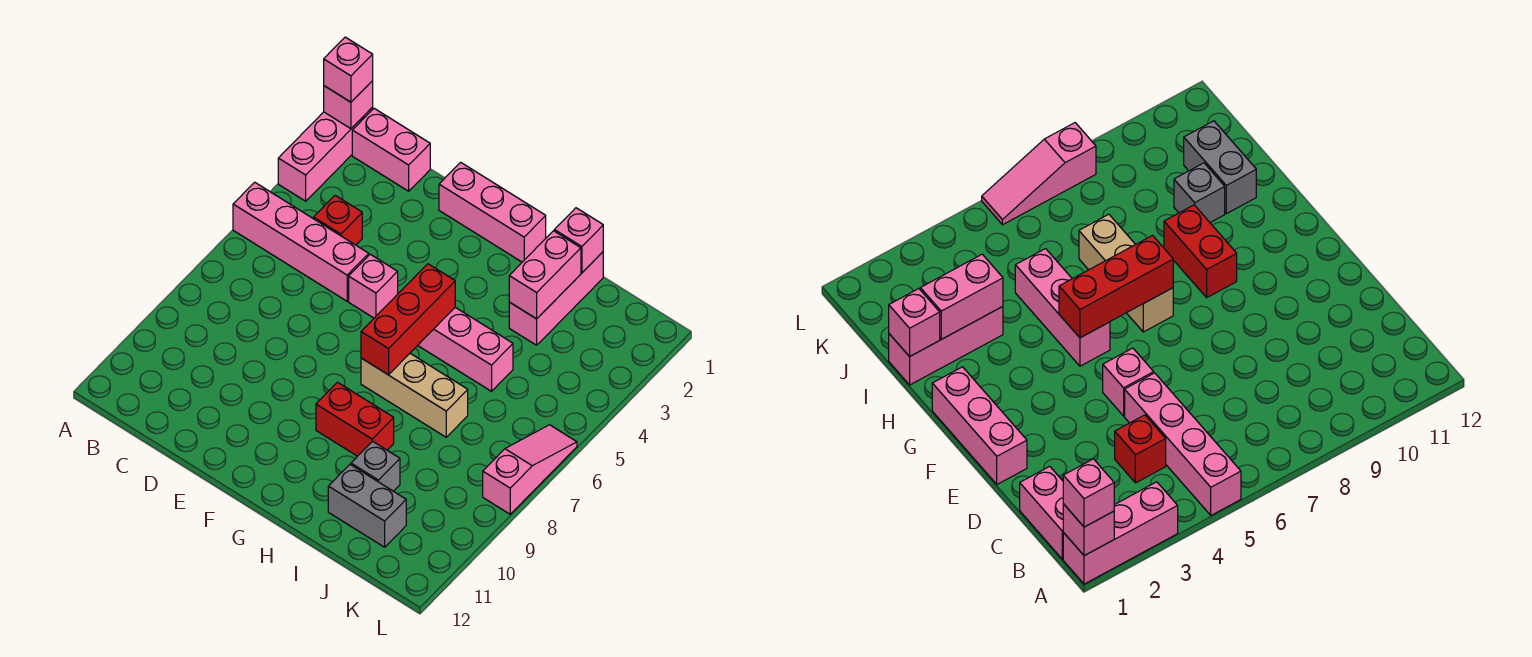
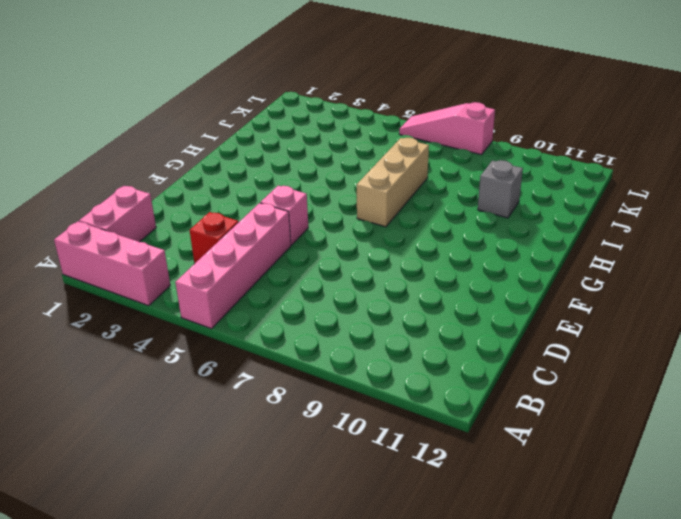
none -> pink brick E1:G1 level 1
none -> pink brick G5:I5 level 1
none -> red brick G9:H9 level 1

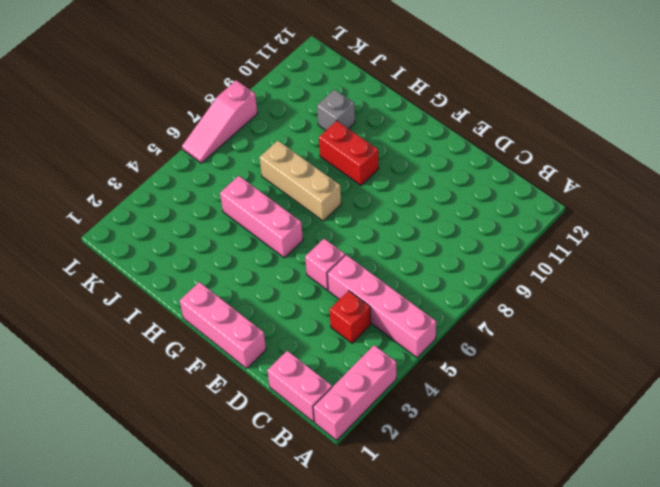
none -> pink brick I1:I3 level 1
none -> grey brick I11:J11 level 1
none -> pink brick A1 level 2

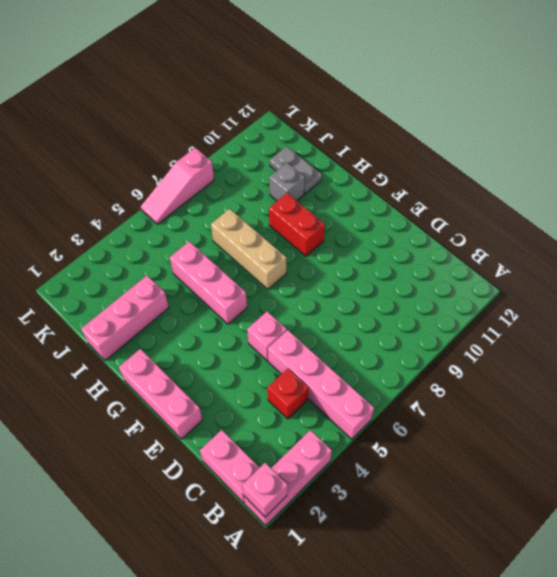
grey plate I11:J11 level 1 -> grey brick I11:J11 level 1
none -> red brick G5:G7 level 2
none -> pink brick I1 level 2
none -> pink brick I2:I3 level 2

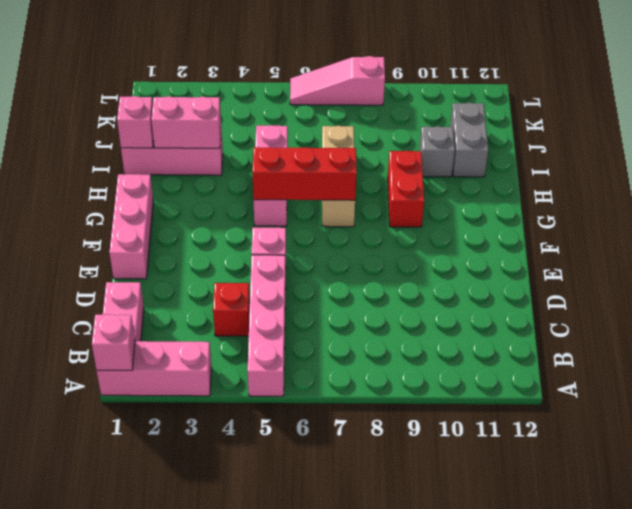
none -> pink brick A1 level 3

